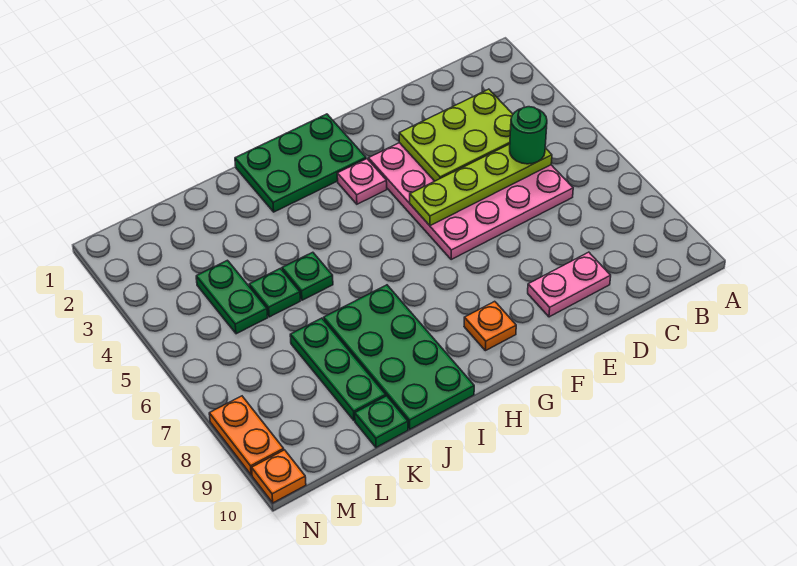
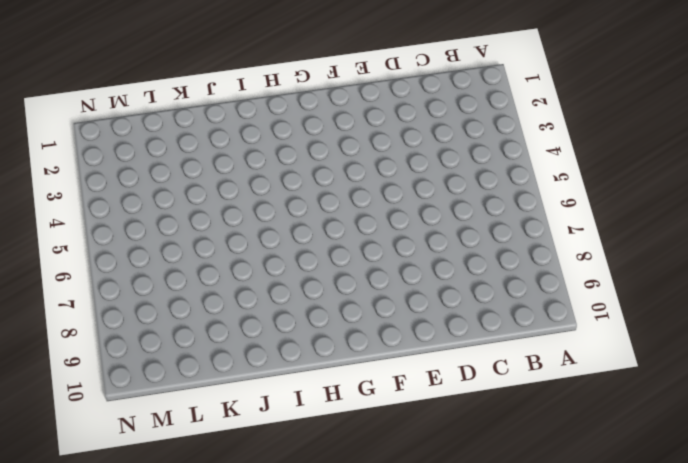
none -> pink plate C3:F6 level 1
none -> pink plate D9:E9 level 1
none -> green plate G1:I2 level 1

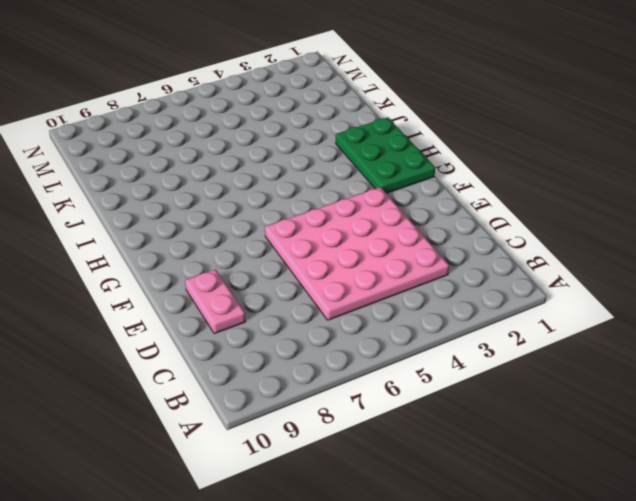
none -> pink plate G3 level 1
none -> orange plate G9 level 1
none -> green plate I7:J10 level 1

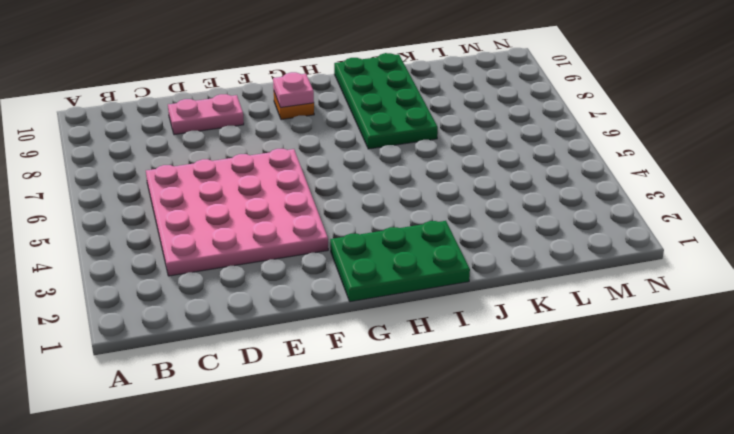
pink plate G9 level 2 -> pink plate G3 level 1
none -> green plate J5 level 1
none -> green plate K5 level 1
none -> green plate K7:K9 level 1

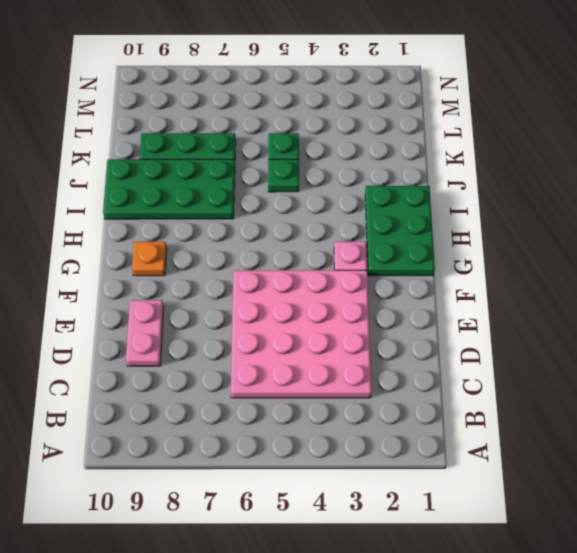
none -> green plate K10 level 1
none -> green plate L4:L5 level 1
none -> orange plate N8:N9 level 1

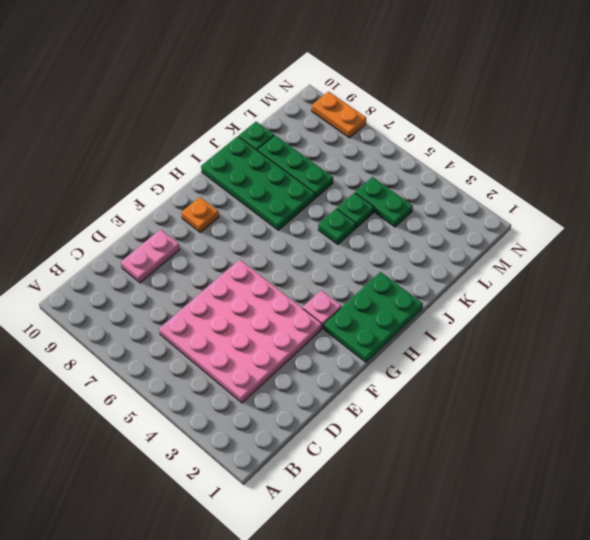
none -> orange plate N10 level 1
none -> lime plate C3:E4 level 2
none -> lime plate C5:F5 level 2

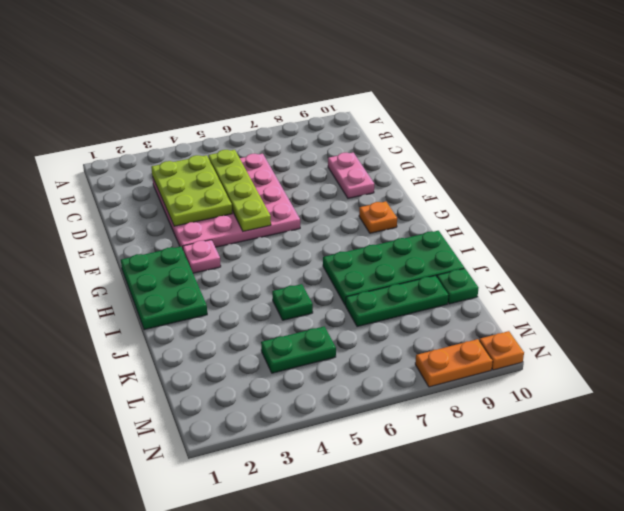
none -> green plate K5 level 1
none -> green round brick C5 level 3

